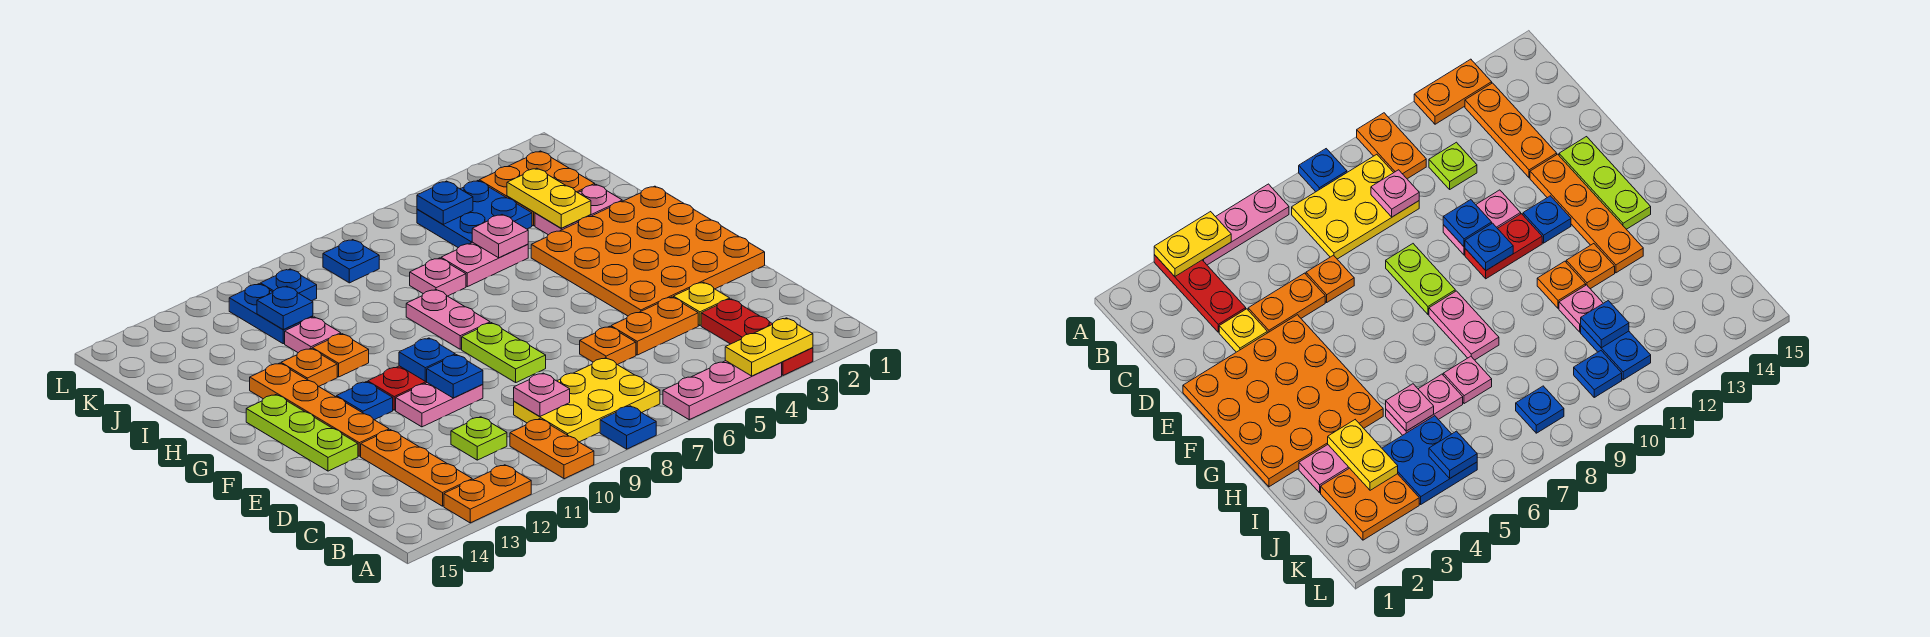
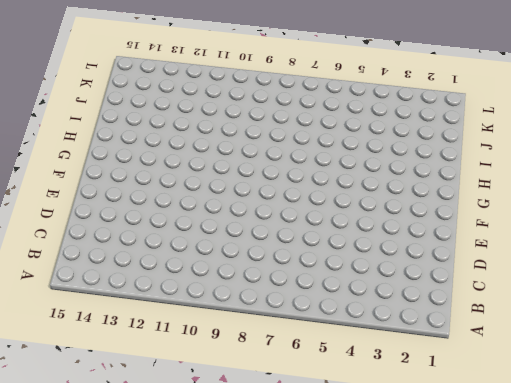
none -> red plate A3:C3 level 1
none -> pink plate A4:A6 level 1
none -> blue plate A8 level 1
none -> orange plate A10:B10 level 1

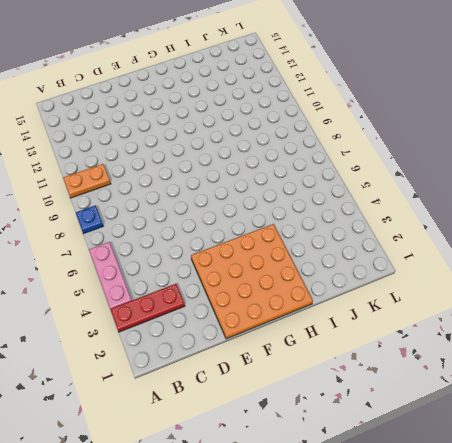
none -> orange plate A12:A13 level 1
none -> yellow plate B7:C9 level 1
none -> orange plate B13:D13 level 1
none -> lime plate C11 level 1

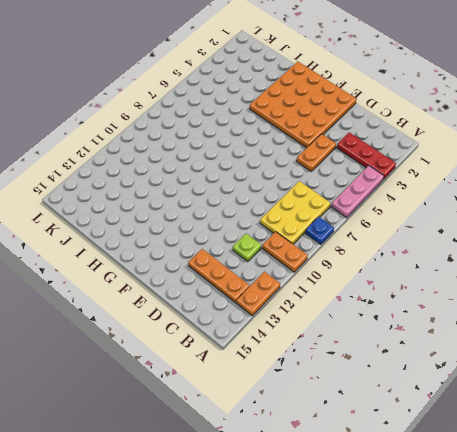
none -> yellow plate D3 level 1
none -> orange plate D6 level 1
none -> lime plate E8:F8 level 1
none -> pink plate E10:E11 level 1

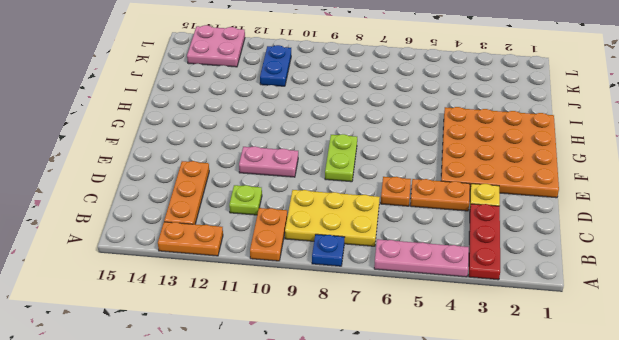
pink plate K13:L14 level 1 -> none
none -> orange plate E13:H13 level 1
none -> lime plate E14:G14 level 1
none -> red plate F10:F11 level 1
none -> blue plate F12 level 1

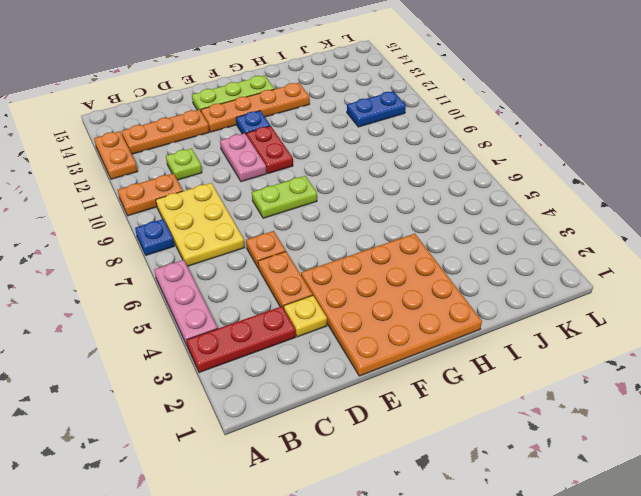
none -> pink plate G8:H8 level 1
none -> orange plate H11 level 1
none -> orange plate H12 level 1
none -> pink plate I2:I3 level 1

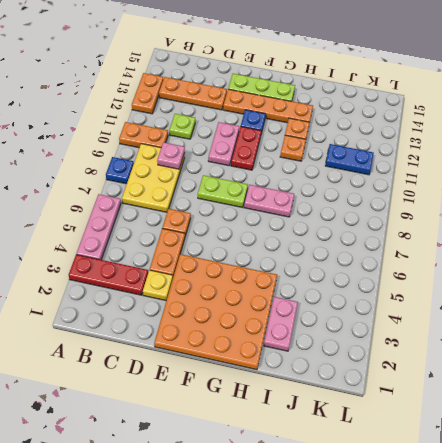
none -> pink plate I5:I6 level 1
none -> pink plate I7 level 1
none -> pink plate I11 level 1
none -> orange plate J2:K3 level 1

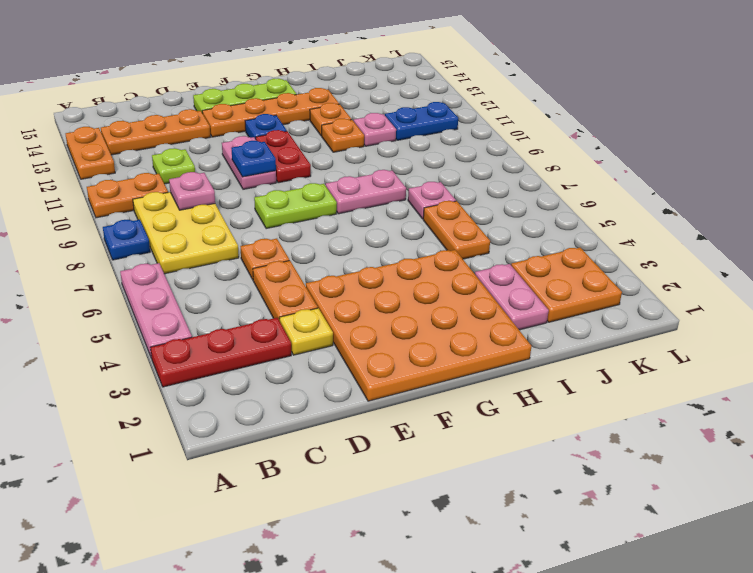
orange plate I5:I6 level 1 -> pink plate I5:I6 level 1
none -> blue plate J4:K5 level 1
none -> blue plate K8 level 1
none -> blue plate K10 level 1
none -> yellow plate A3:A4 level 2

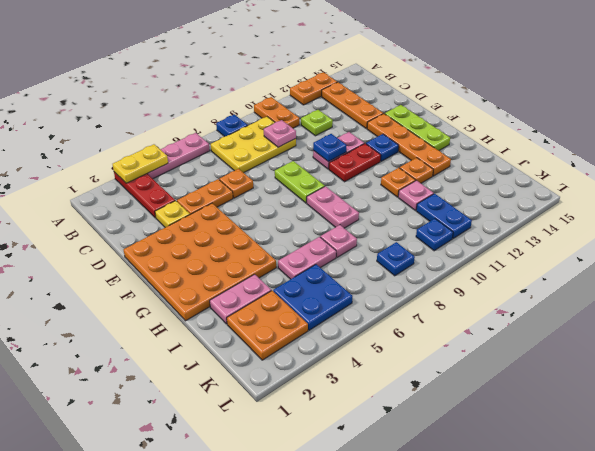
none -> blue plate F10 level 2
none -> yellow plate I3:J3 level 2
none -> pink plate I5 level 2
none -> blue plate J11 level 2

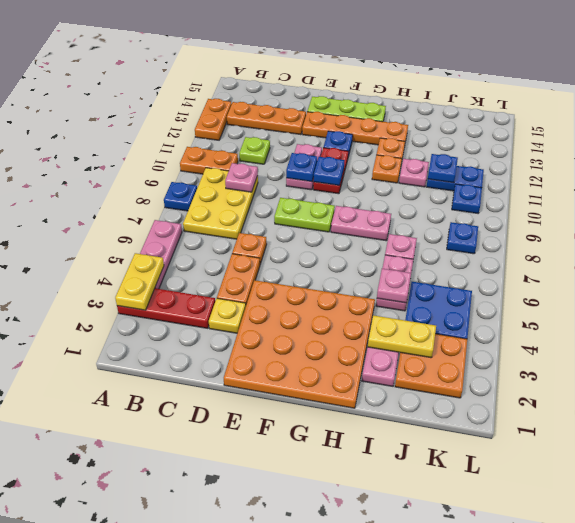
none -> blue plate K5 level 2

